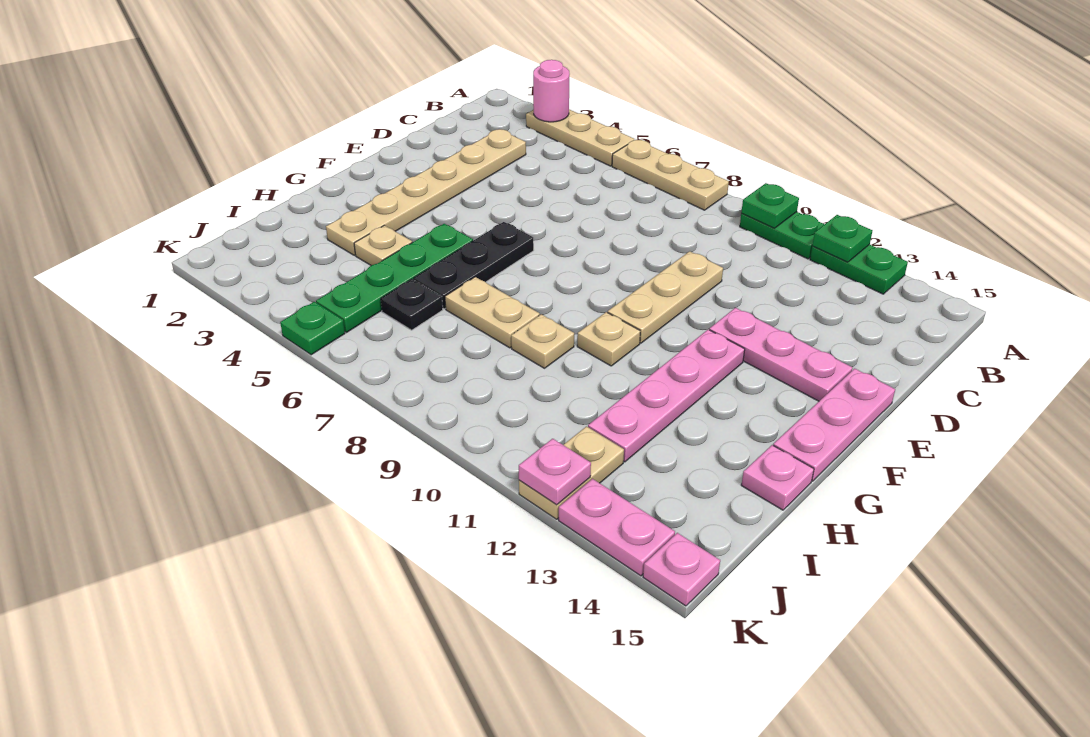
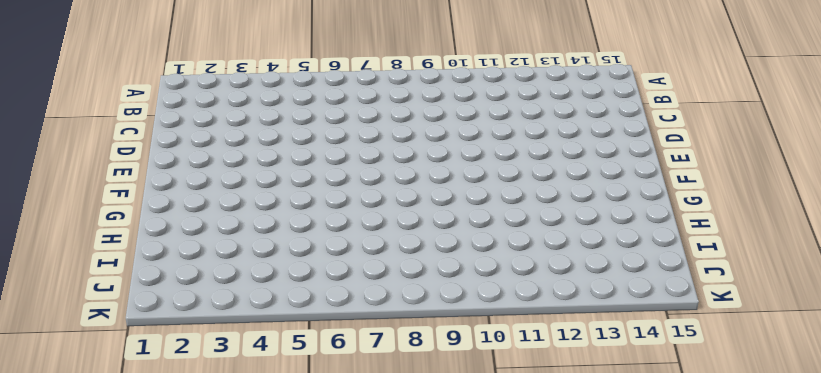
none -> tan plate A3:A5 level 1
none -> tan plate A6:A8 level 1
none -> green plate A10:A11 level 1

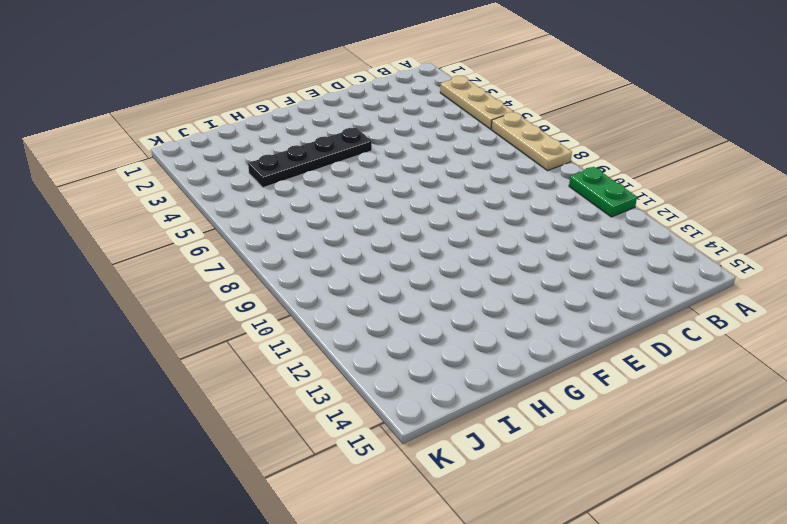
black plate F4:I4 level 1 -> tan plate H4 level 1
none -> green plate A12:A13 level 1
none -> tan plate C3:H3 level 1
none -> tan plate D10:F10 level 1

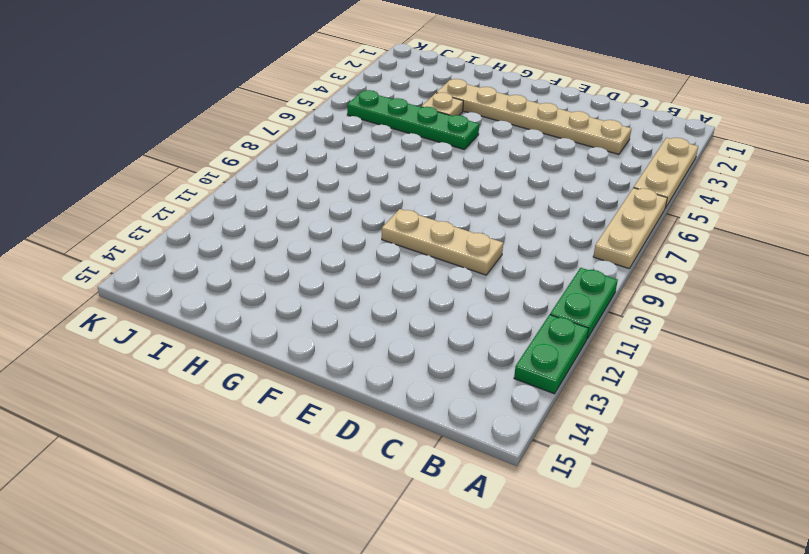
none -> pink plate E12:E14 level 1
none -> pink plate E15:G15 level 1
none -> black plate F6:H6 level 1

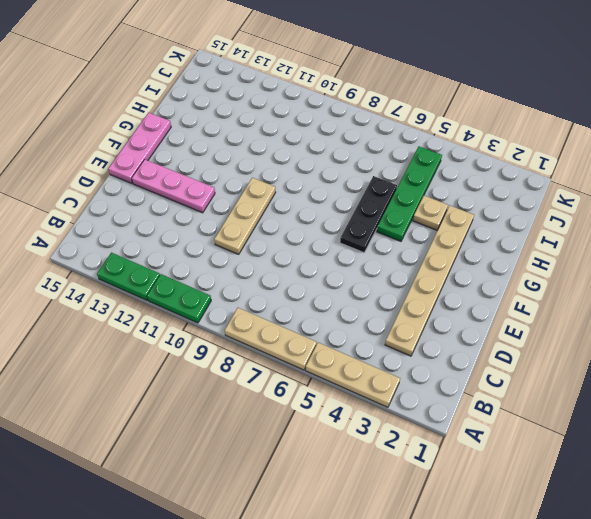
none -> pink plate F12:I12 level 1
none -> tan plate G10 level 1
none -> tan plate H7:H8 level 1

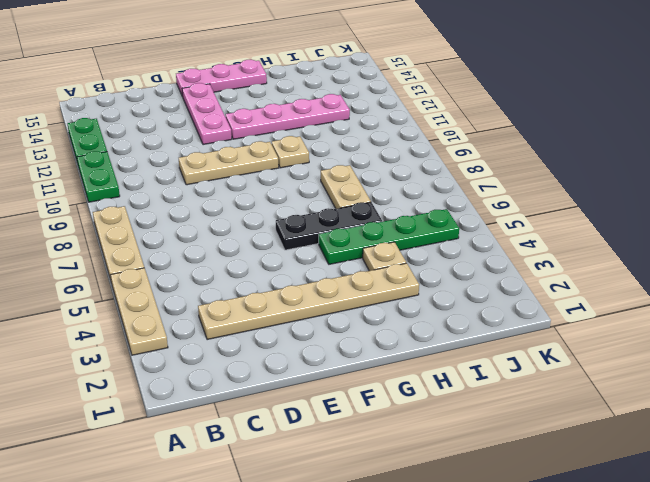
none -> tan plate H9 level 1
none -> pink plate H15 level 1
none -> black plate I6 level 1

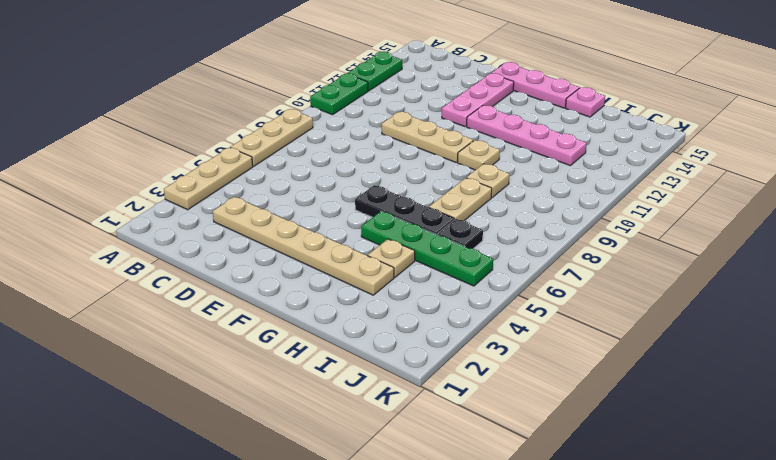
none -> tan plate J12:K12 level 1
none -> green plate K5 level 1
none -> pink plate K13:K14 level 1

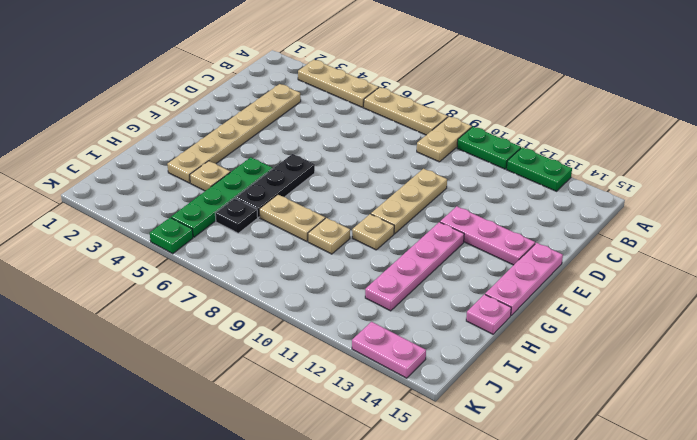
tan plate A9:B9 level 1 -> tan plate J12:K12 level 1
none -> pink plate K15 level 1
none -> pink round brick A3 level 2
none -> green plate A10 level 2

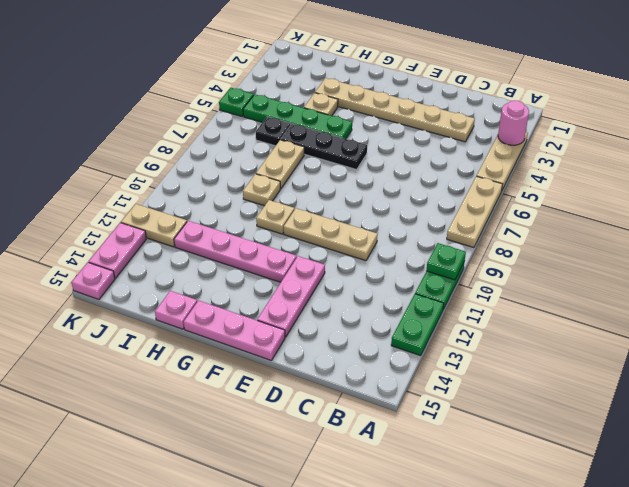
none -> green plate A12 level 2
none -> pink plate K12 level 2

